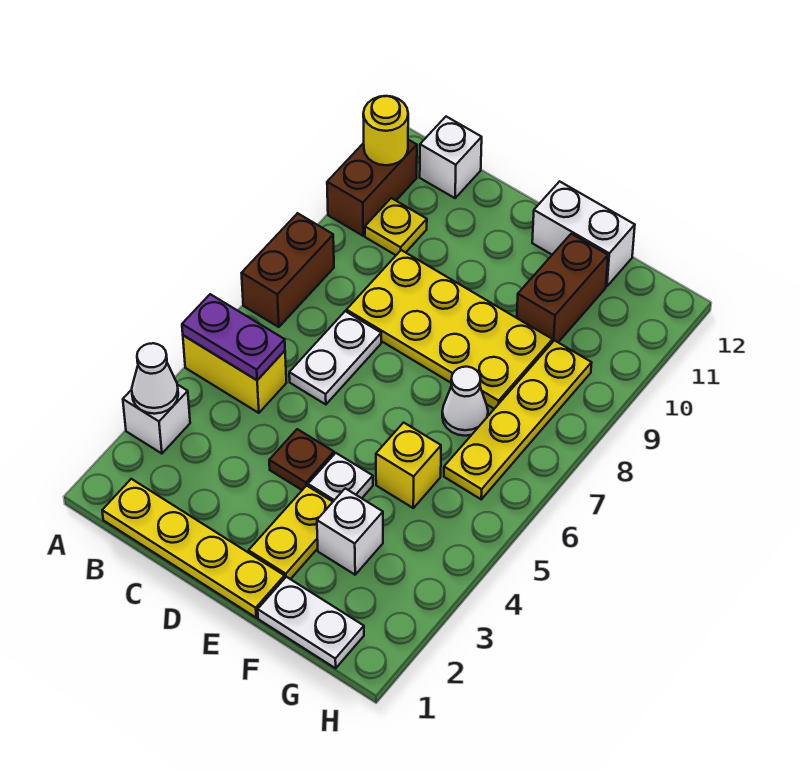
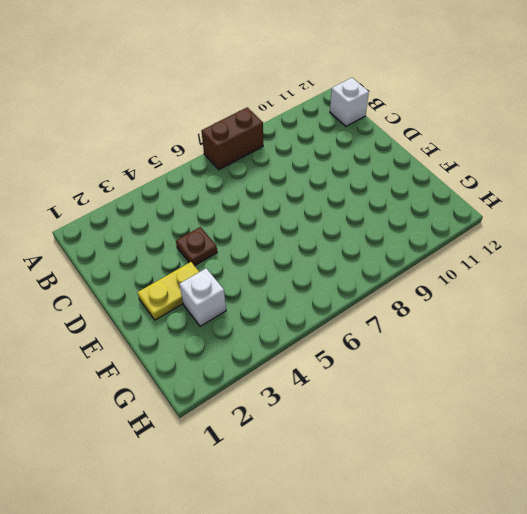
none -> white brick A3 level 1
none -> yellow brick A5:B5 level 1
none -> brown brick A10:A11 level 1

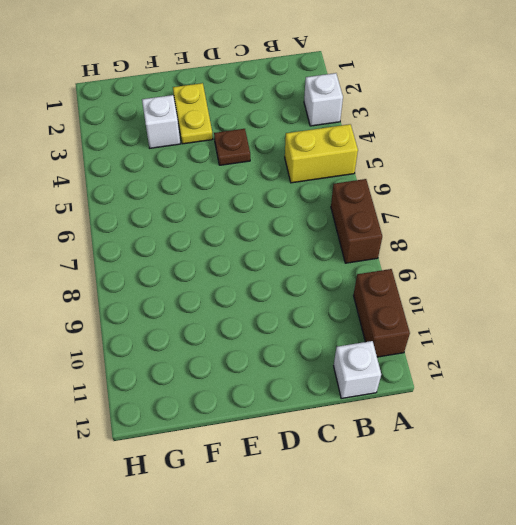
none -> yellow plate B1:E1 level 1
none -> yellow plate B10 level 1
none -> white plate C6:C7 level 1

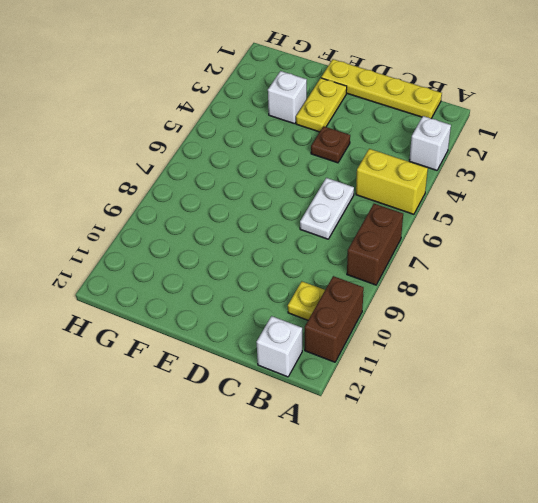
none -> yellow plate C8:F9 level 1
none -> white plate E4 level 1
none -> white brick E12:F12 level 1

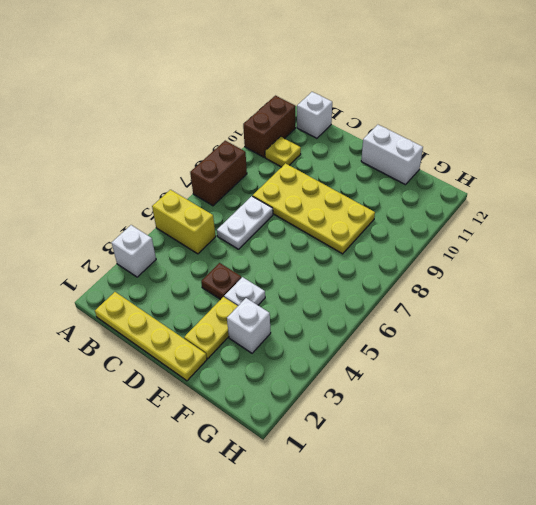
none -> white plate F1:G1 level 1
none -> yellow brick F5 level 1
none -> white cone F7 level 1

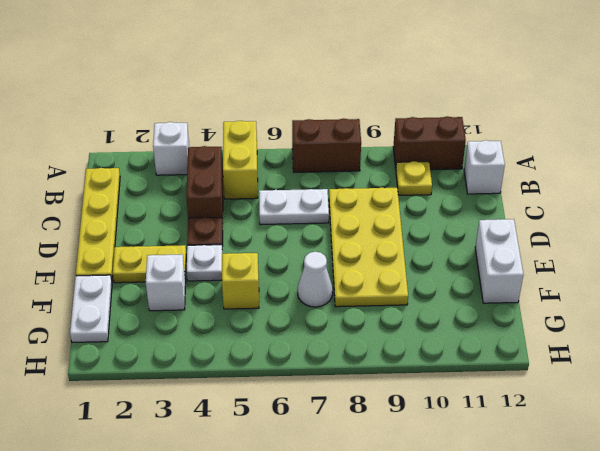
brown brick B4:C4 level 1 -> brown brick F10:F11 level 1
none -> yellow plate G6:G9 level 1
none -> white cone A3 level 2
none -> purple plate A5:B5 level 2

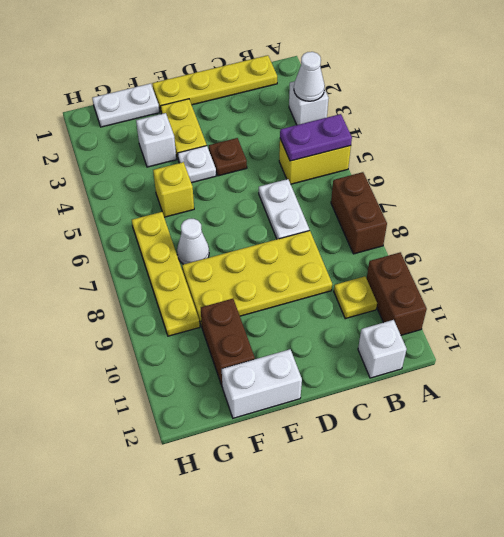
none -> yellow round brick A11 level 2

